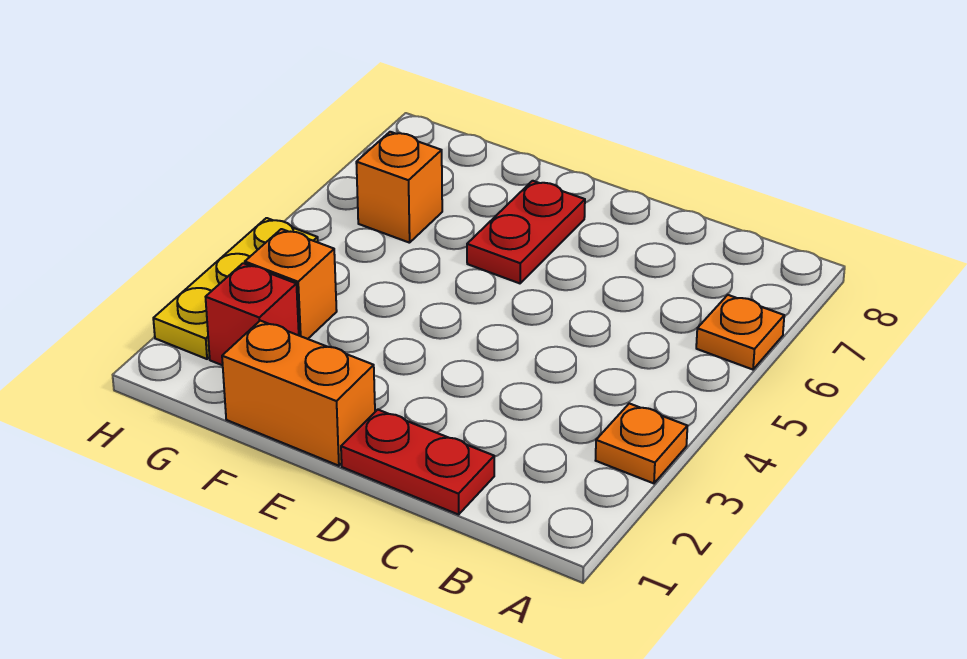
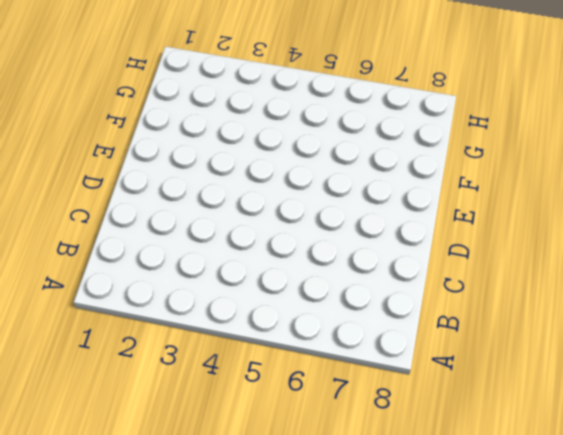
none -> orange plate A3 level 1
none -> orange plate A6 level 1

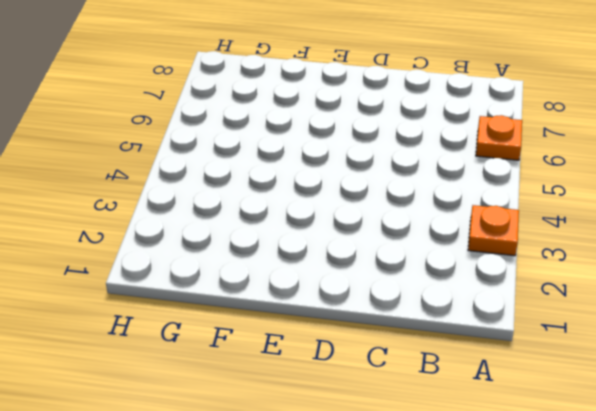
none -> red plate C1:D1 level 1
none -> orange brick E1:F1 level 1

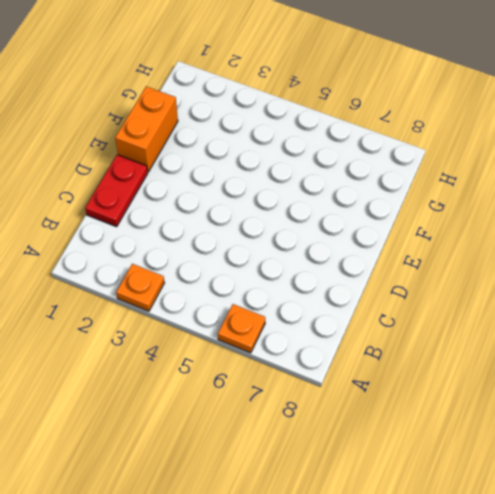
none -> red plate E6:E7 level 1
none -> red brick G2 level 1

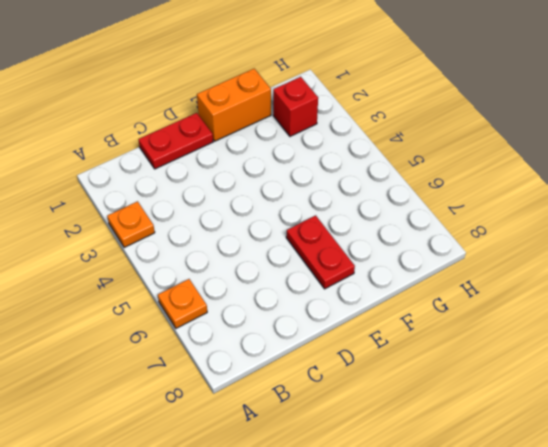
none -> orange brick G3 level 1
none -> orange brick G6 level 1

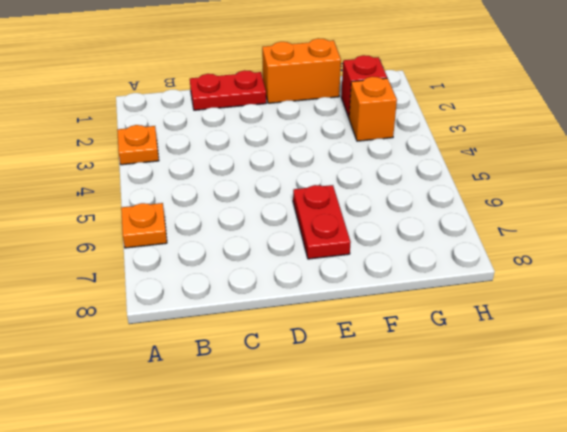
none -> orange brick G6 level 1
none -> yellow plate H2:H4 level 1

